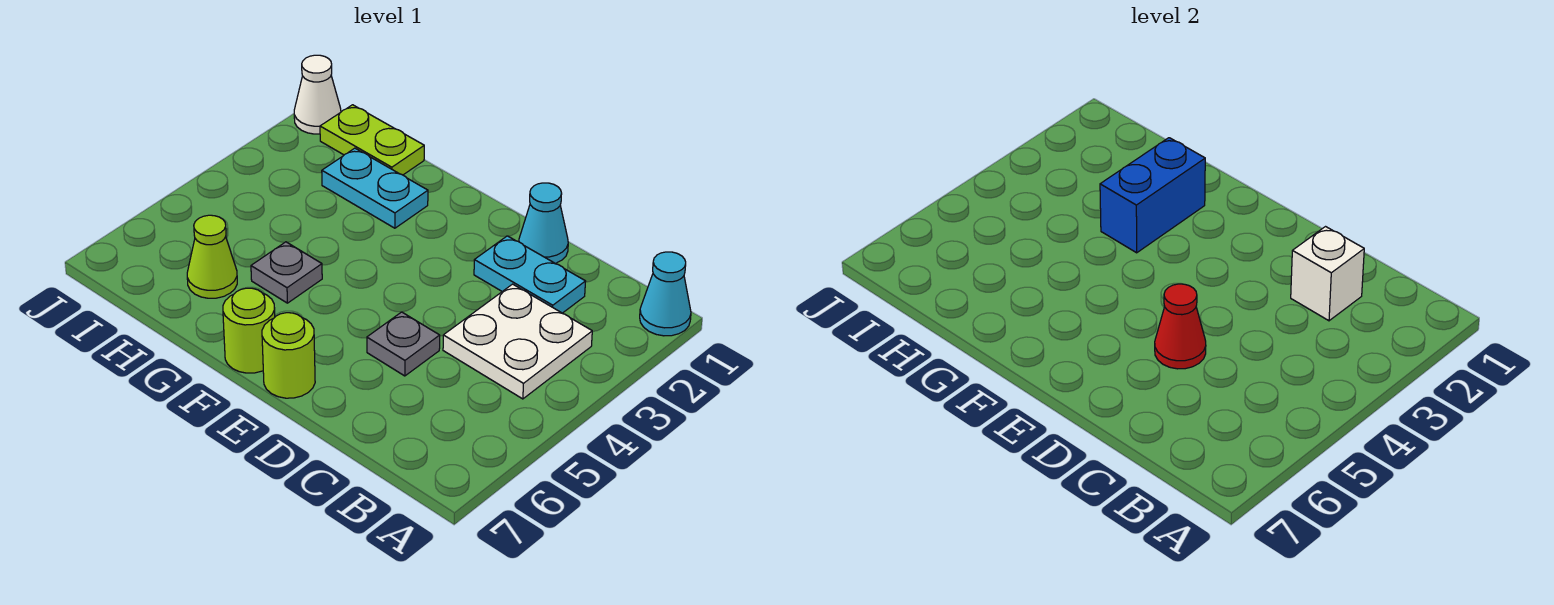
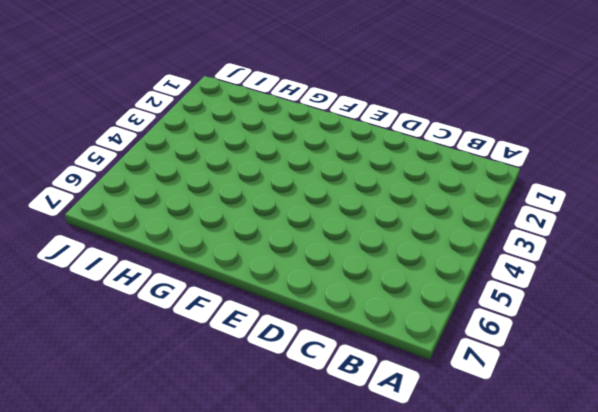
none -> cyan cone A1 level 1
none -> white plate B3:C4 level 1
none -> cyan plate C2:D2 level 1

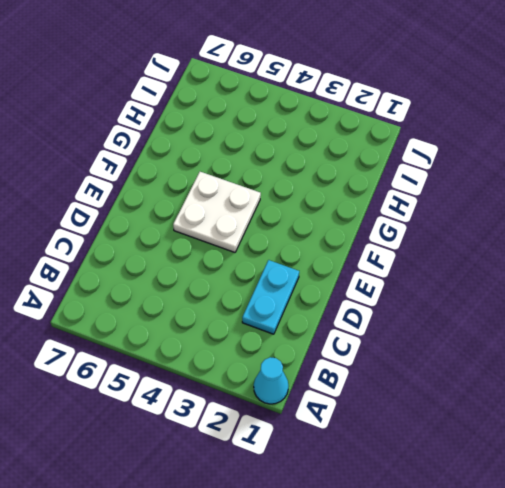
white plate E4:F5 level 1 -> white plate B3:C4 level 1
none -> cyan cone D1 level 1
none -> grey plate D5 level 1
none -> lime round brick E7 level 1

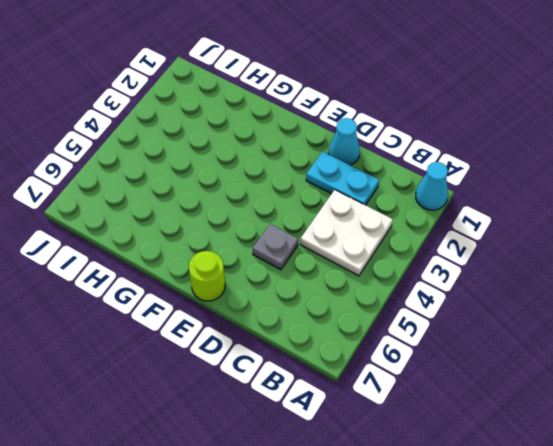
none -> lime round brick F7 level 1
none -> cyan plate G2:H2 level 1
none -> grey plate G5 level 1

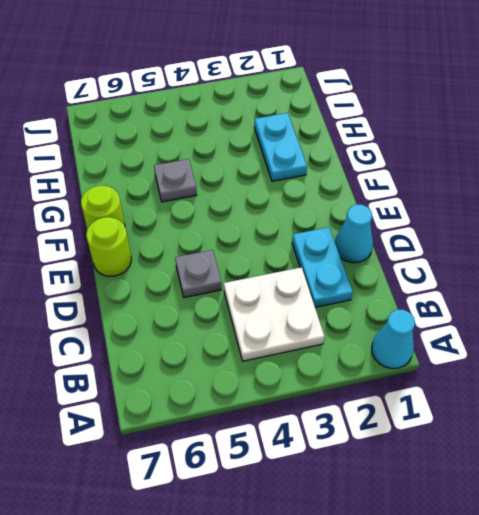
none -> lime plate H1:I1 level 1
none -> lime cone H6 level 1
none -> white cone J1 level 1

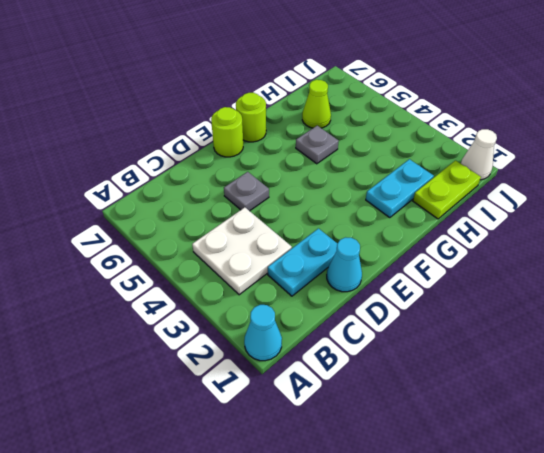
none -> white brick C2 level 2
none -> red cone D5 level 2
none -> blue brick G2:G3 level 2

